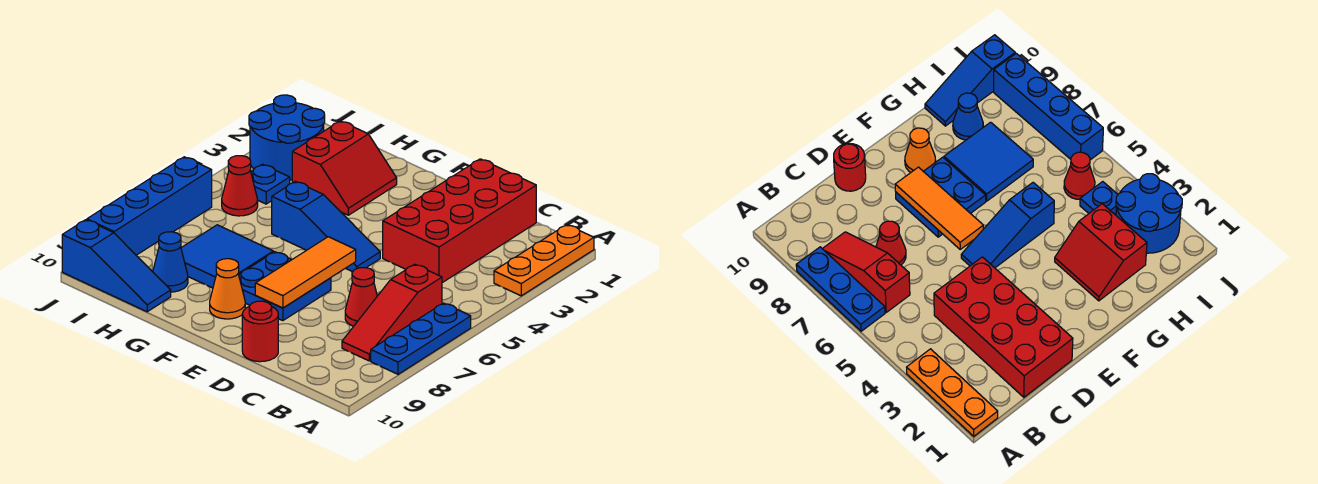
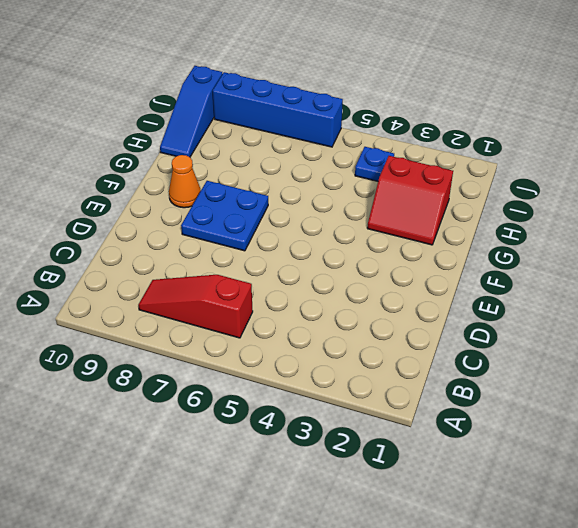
none -> orange plate A1:A3 level 1
none -> blue plate A6:A8 level 1
none -> red brick C1:D4 level 1

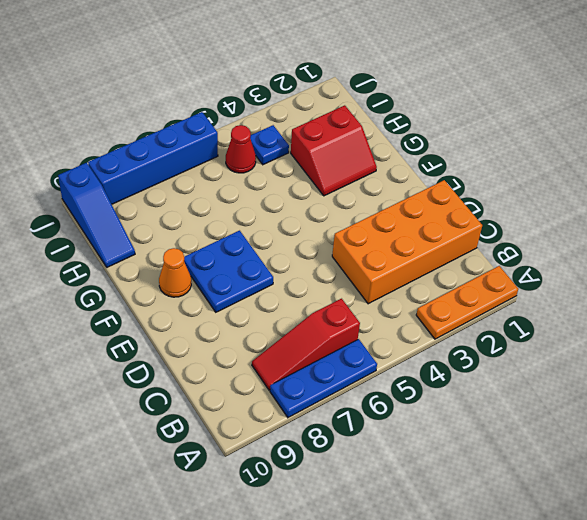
orange brick C1:D4 level 1 -> red brick C1:D4 level 1
none -> red cone C7 level 1
none -> red round brick D10 level 1
none -> blue slope E5:G5 level 1 top G

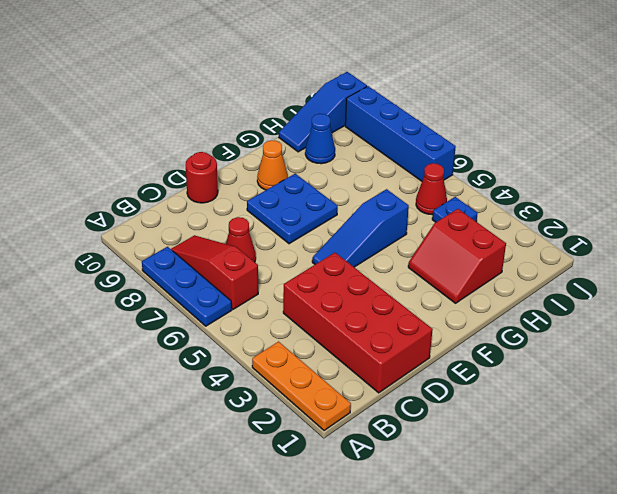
none -> blue tile G7:H8 level 1
none -> blue round brick I2:J3 level 1
none -> orange tile E6:E8 level 2

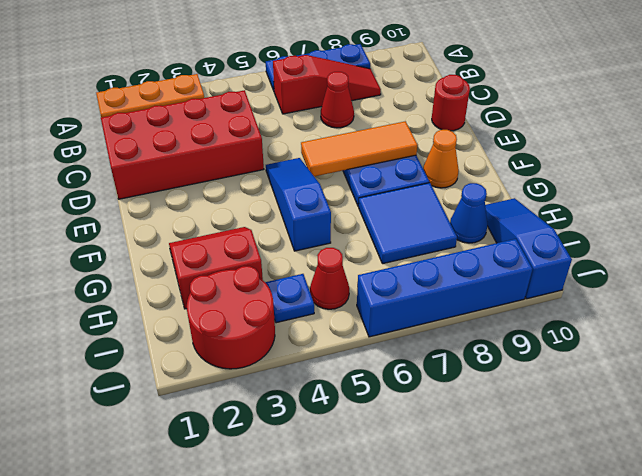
red round brick I2:J3 level 1 -> blue round brick I2:J3 level 1

